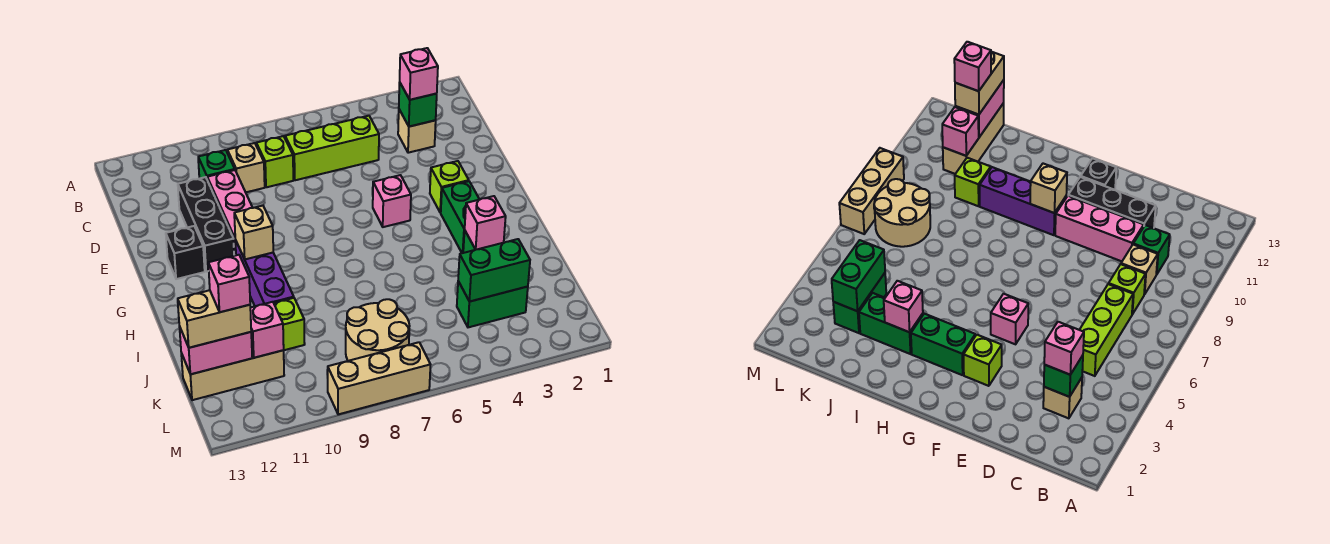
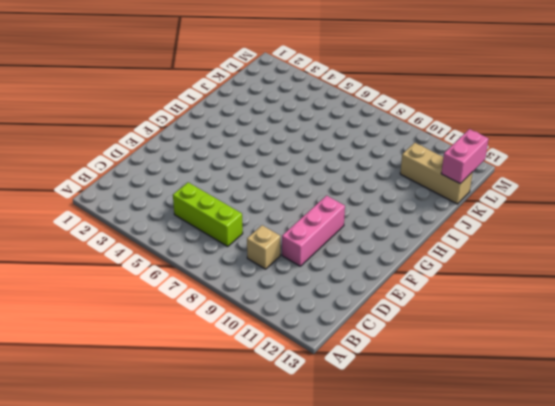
pink brick K13:L13 level 2 -> pink brick K12:K13 level 2
none -> tan brick C3 level 1
none -> lime brick C8 level 1
none -> green brick C10 level 1

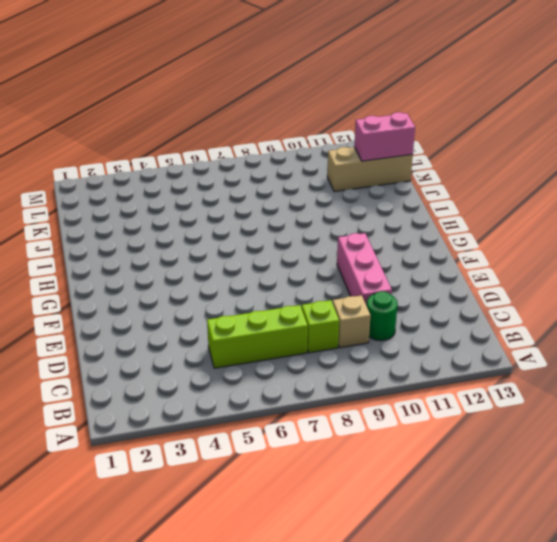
green round brick C10 level 1 -> green brick C10 level 1
none -> tan brick C3 level 1
none -> black brick D11:F11 level 1
none -> lime brick F3 level 1

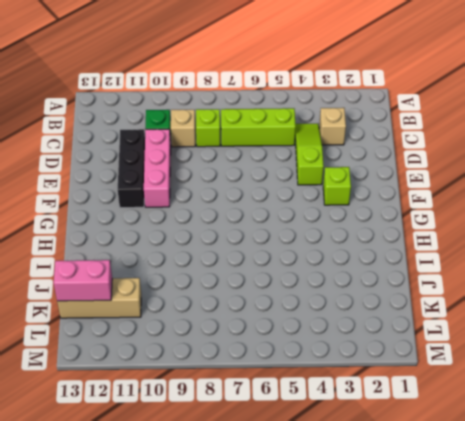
lime slope C4:E4 level 1 top E -> none
none -> pink brick F5 level 1
none -> black brick F12 level 1
none -> green brick G3:H3 level 1

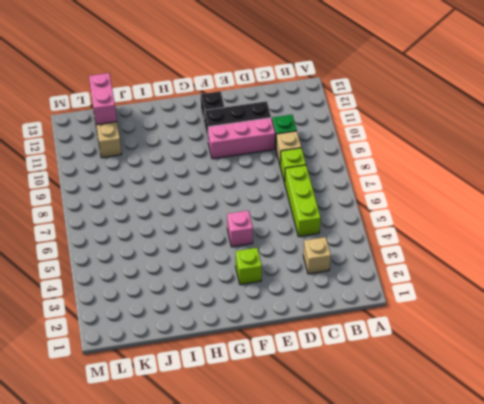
none -> green brick G3:H3 level 1
none -> purple brick G10:I10 level 1
none -> green brick I3:J3 level 1

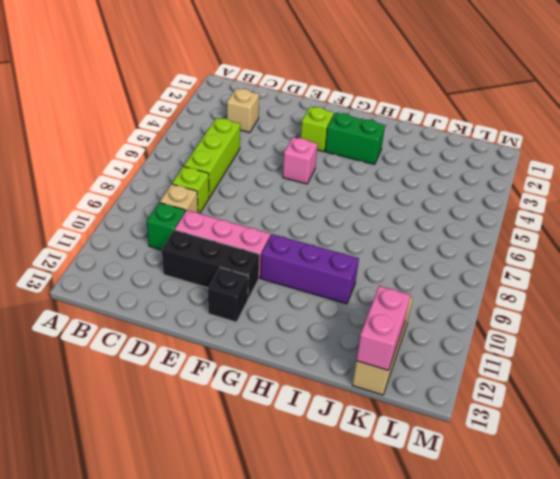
none -> green brick I3:J3 level 1
none -> lime brick J10 level 1
none -> green brick K3:K4 level 1

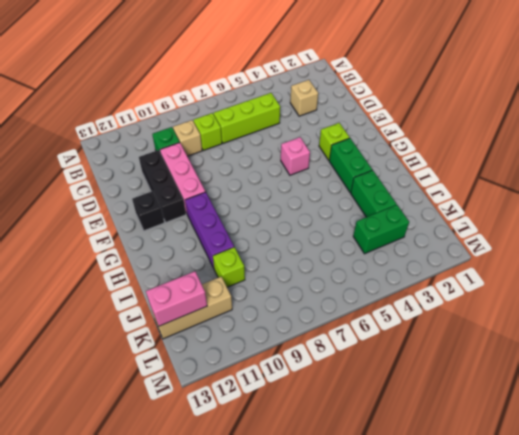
none -> tan round brick K7:L8 level 1
none -> tan brick M7:M9 level 1
none -> green brick C3 level 2

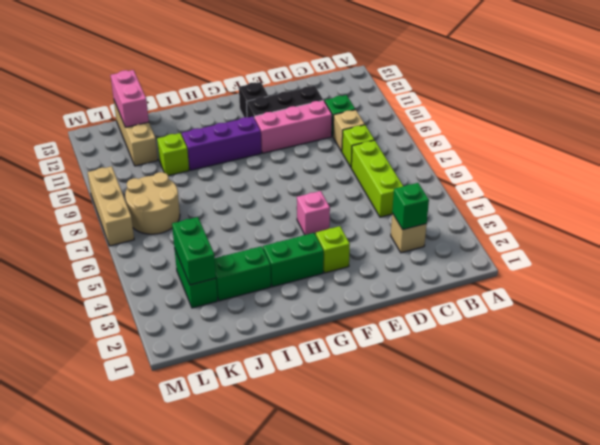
none -> tan brick G10 level 2
none -> pink brick I3 level 2
none -> pink brick K11 level 2

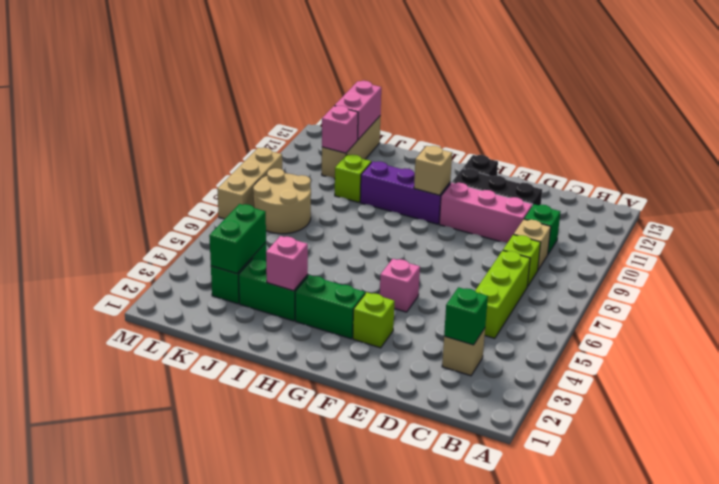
none -> pink brick C3 level 3
none -> tan brick K12:K13 level 3
none -> pink brick K12 level 4

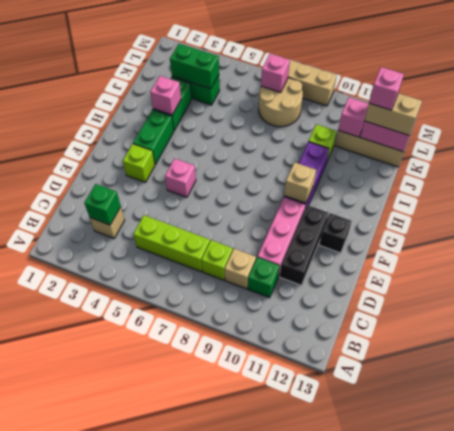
pink brick L7 level 2 -> pink brick C3 level 3

